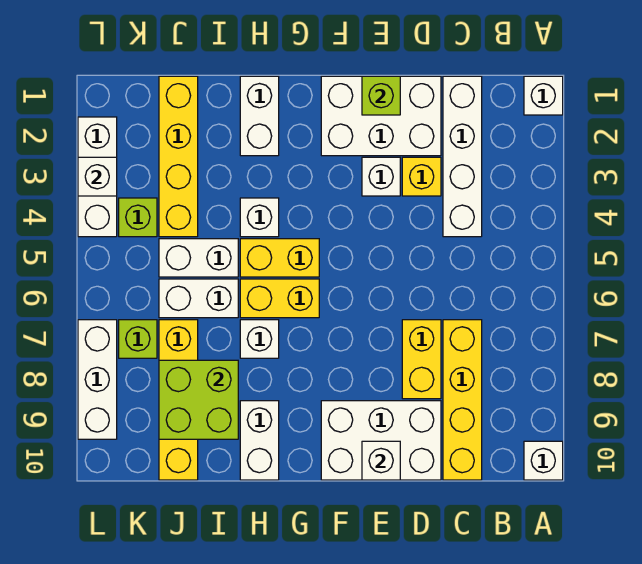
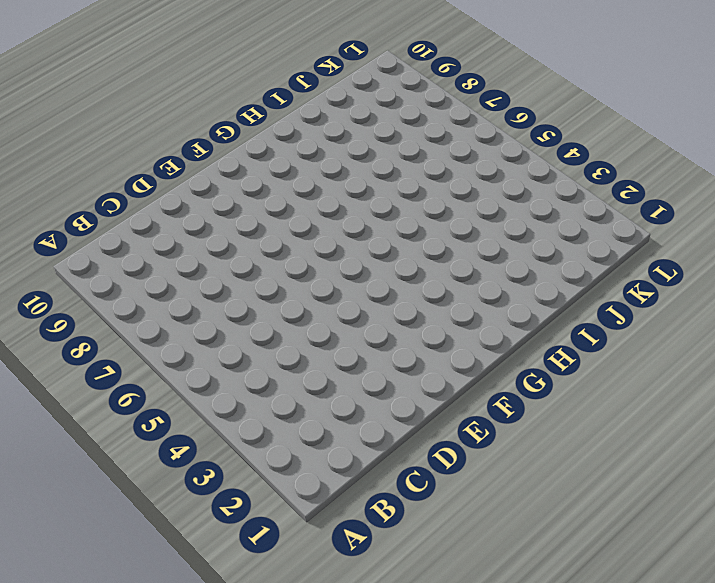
none -> white brick A1 level 1
none -> white brick A10 level 1
none -> white brick C1:C4 level 1

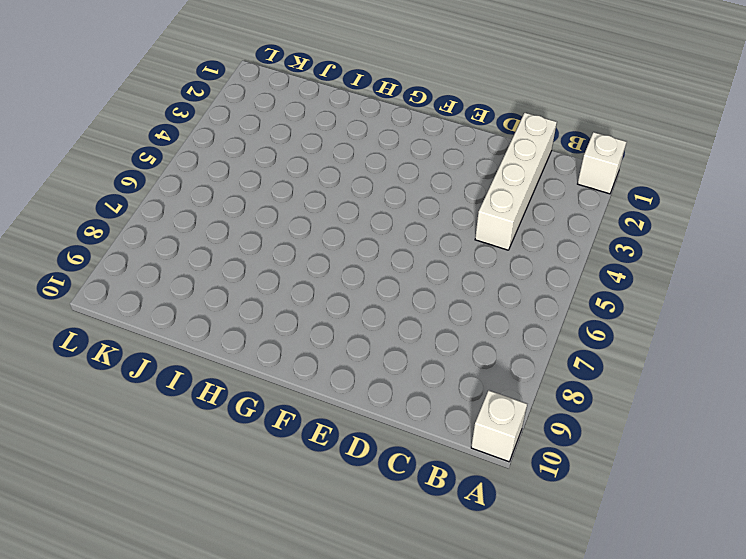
none -> yellow brick C7:C10 level 1
none -> white brick D1:F2 level 1
none -> yellow brick D3 level 1

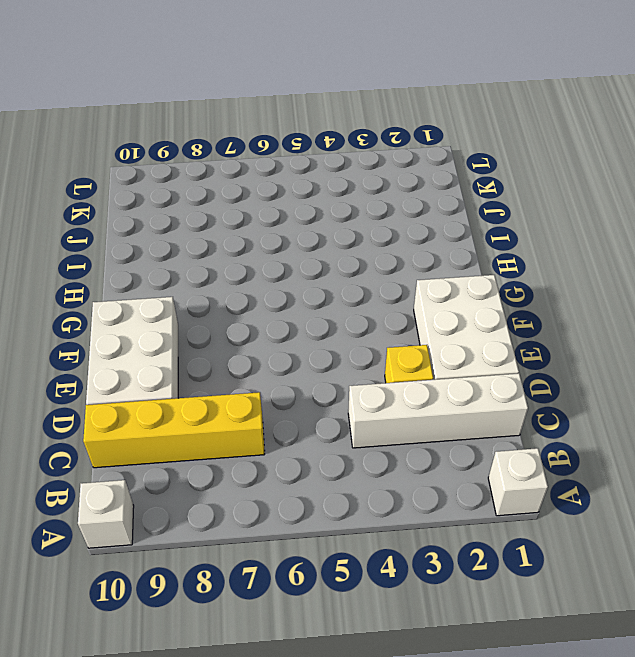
none -> yellow brick D7:D8 level 1
none -> white brick E3 level 1
none -> yellow brick G5:H5 level 1

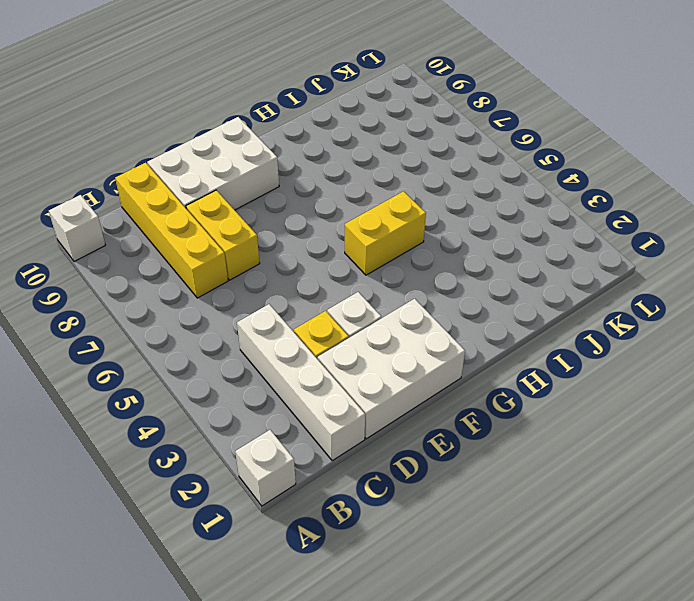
none -> yellow brick G6:H6 level 1
none -> white brick H1:H2 level 1
none -> white brick H4 level 1

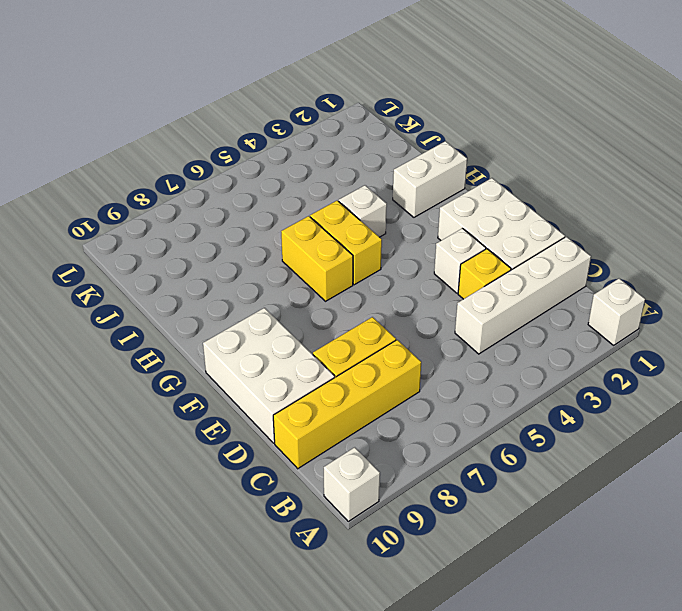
none -> white brick H7 level 1
none -> white brick H9:H10 level 1
none -> white brick I5:J5 level 1

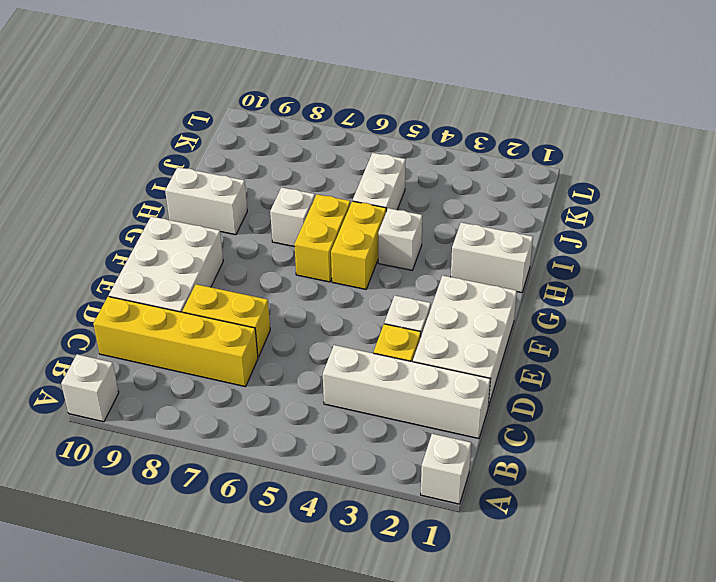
none -> white brick I6:J6 level 1
none -> yellow brick J1:J4 level 1
none -> yellow brick J7:J10 level 1

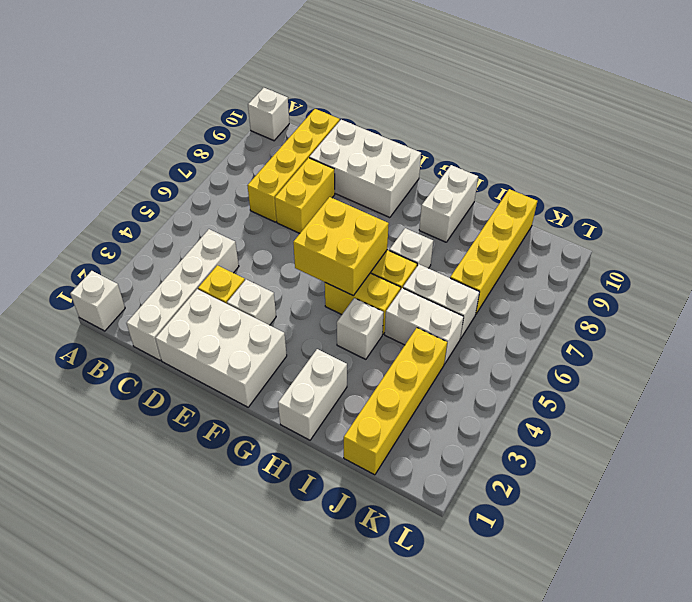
yellow brick F5:G6 level 2 -> none
none -> lime brick K4 level 1
none -> lime brick K7 level 1
none -> white brick L2:L4 level 1

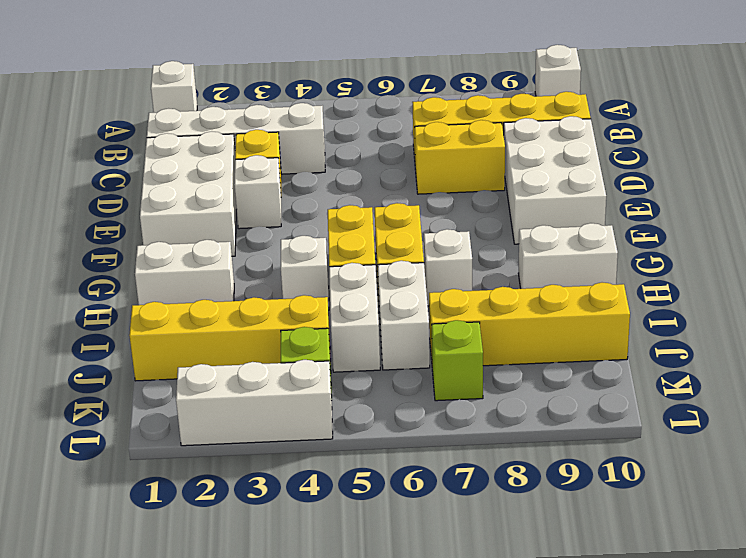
none -> white brick L7:L9 level 1
none -> lime brick E1 level 2
none -> white brick E10 level 2

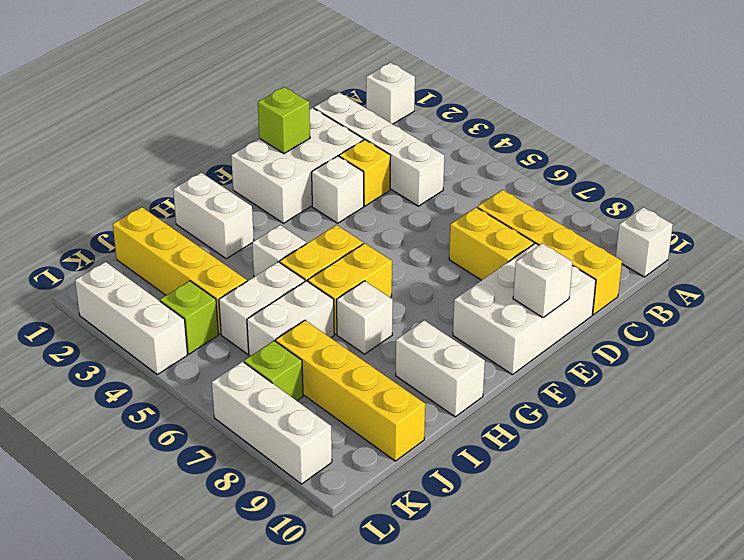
none -> lime brick I8:J9 level 2
none -> white brick L3 level 2

